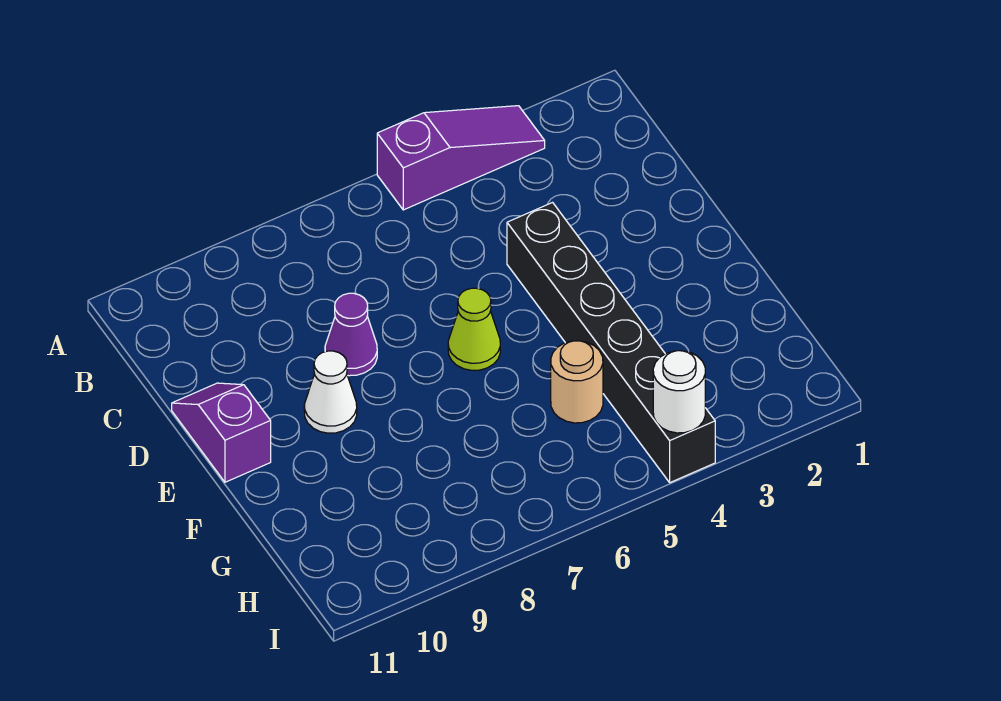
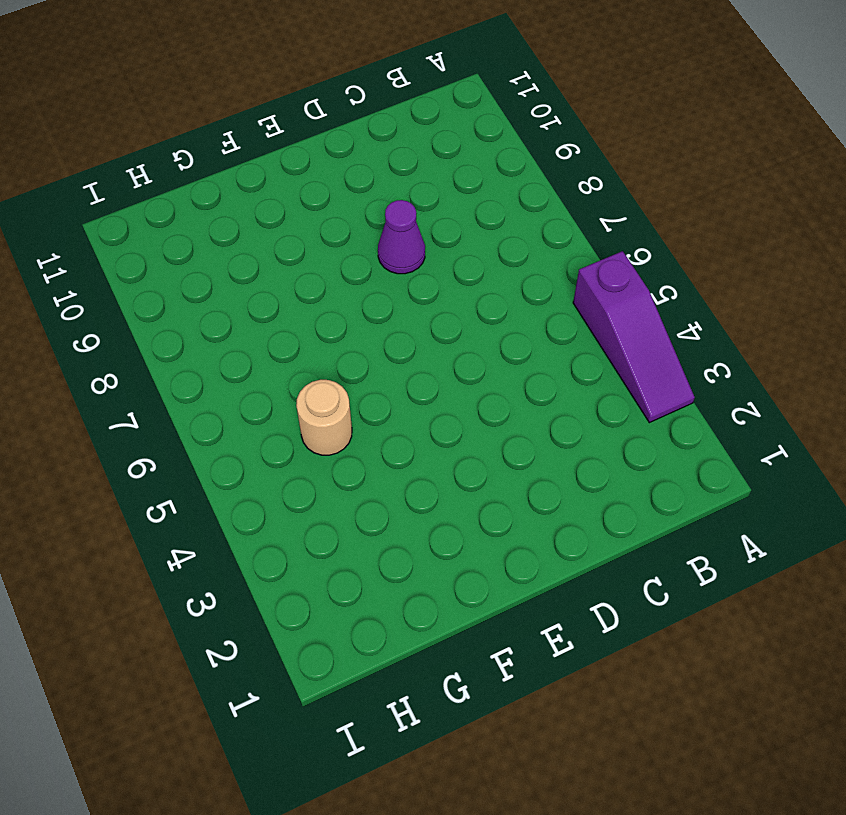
none -> black brick D4:I4 level 1
none -> purple slope D11:E11 level 1 top E

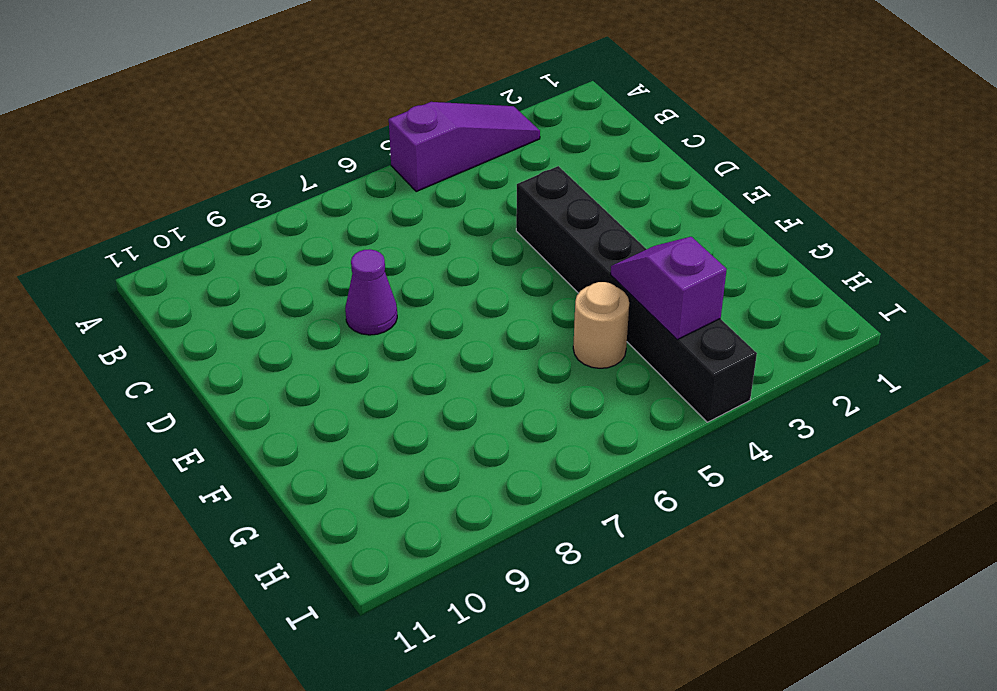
purple slope G4:H4 level 2 top H -> purple slope D11:E11 level 1 top E
none -> lime cone E6 level 1
none -> white cone E9 level 1

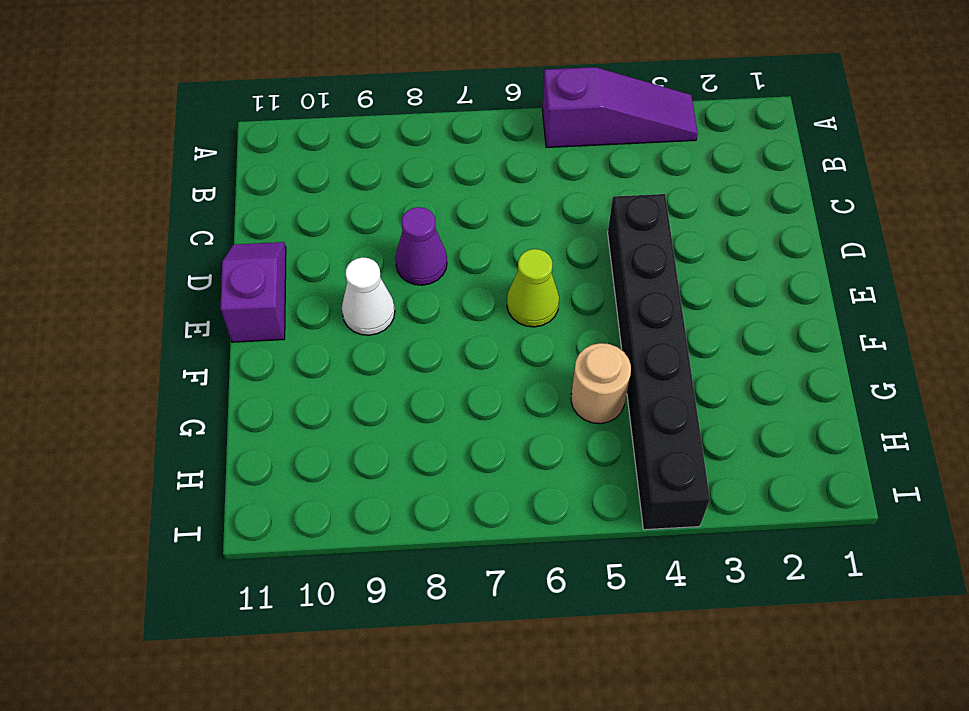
none -> white round brick I4 level 2

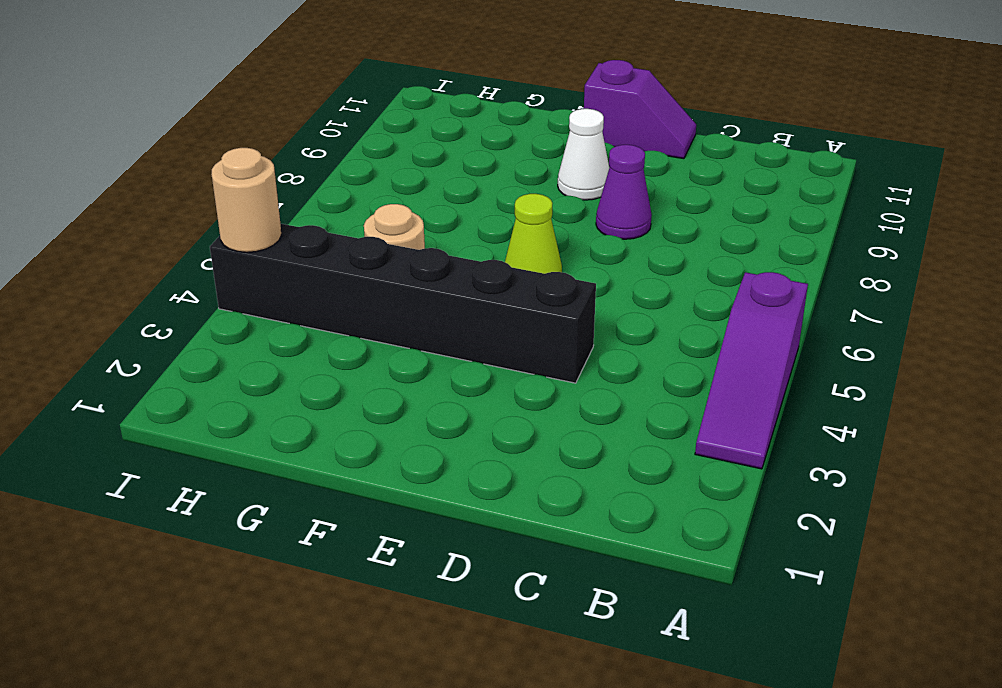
tan round brick I4 level 2 -> white round brick I4 level 2

